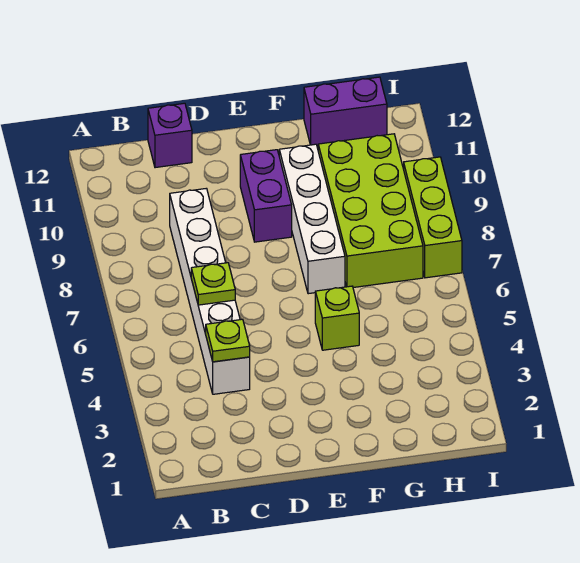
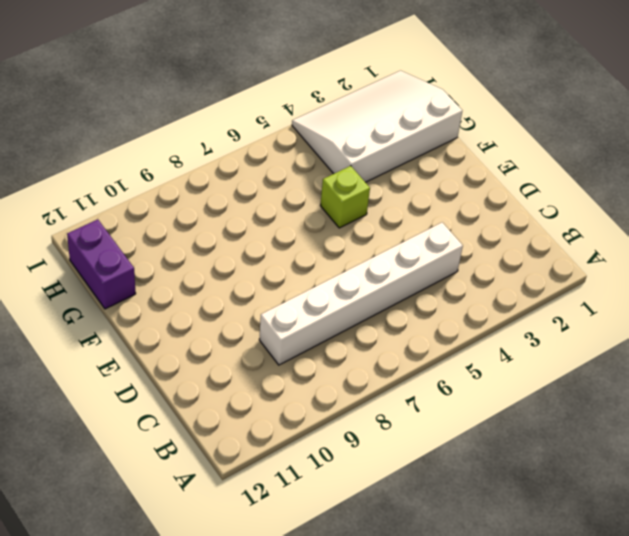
white slope G1:I4 level 1 top G -> none
none -> purple brick C12 level 1
none -> purple brick E9:E10 level 1

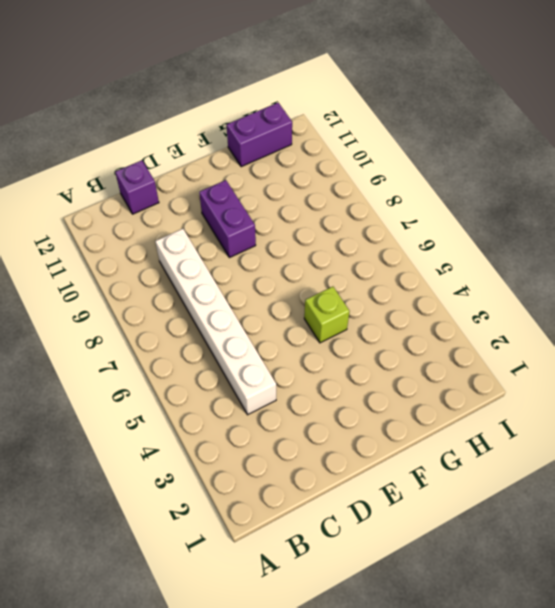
none -> white brick F7:F10 level 1
none -> lime brick G7:H10 level 1

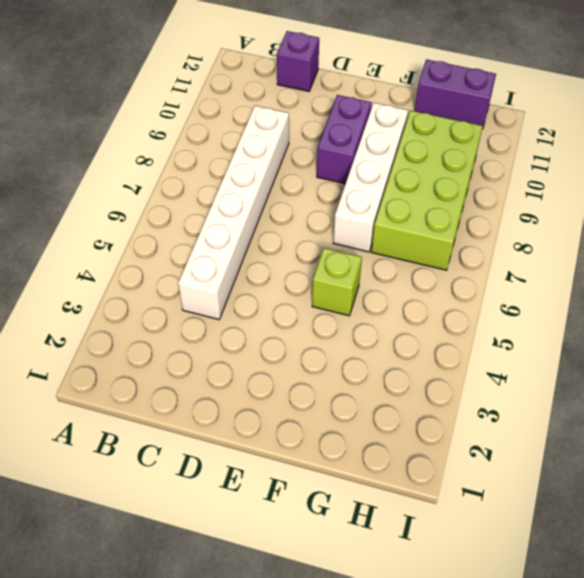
none -> lime brick I7:I9 level 1
none -> lime plate C4 level 2

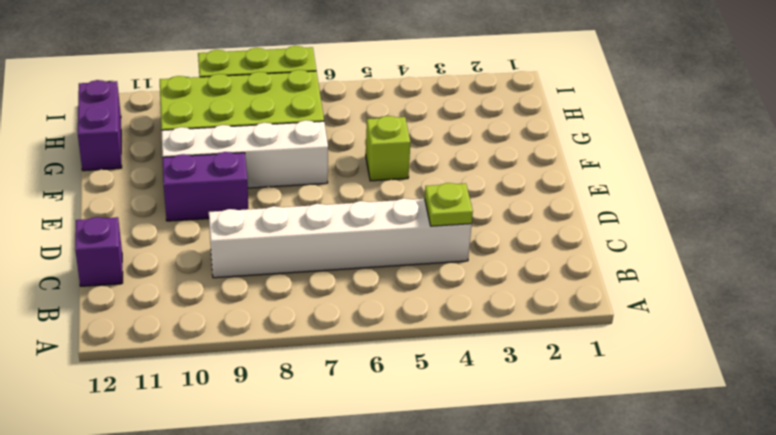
none -> lime plate C6 level 2

